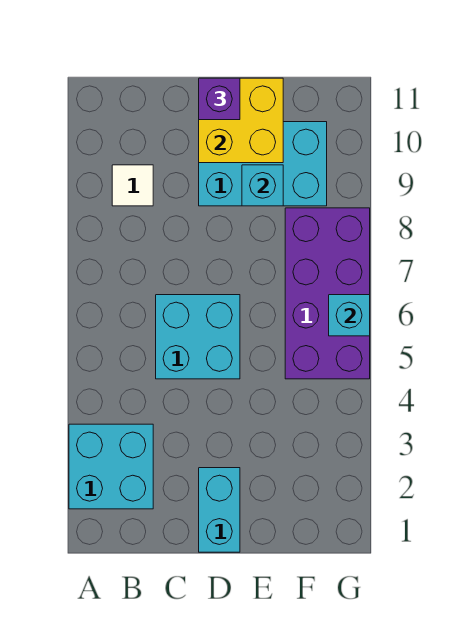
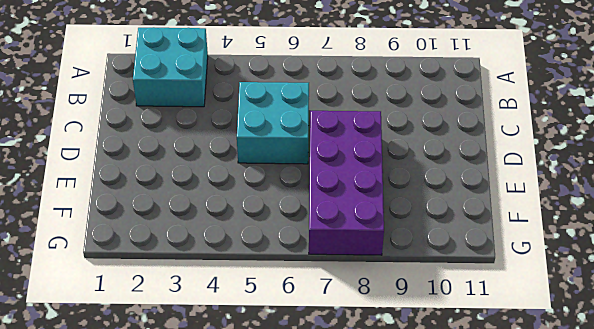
purple brick D7:G8 level 1 -> purple brick F5:G8 level 1
none -> white tile B9 level 1
none -> cyan brick D1:D2 level 1

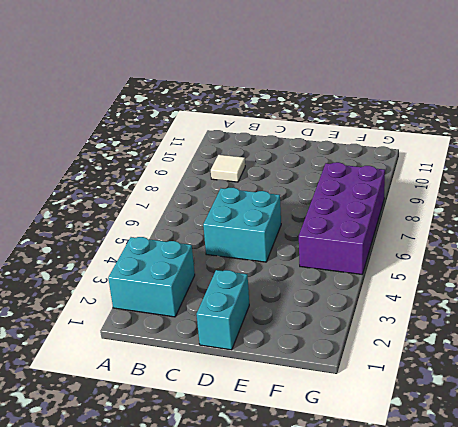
none -> cyan brick D9:F10 level 1
none -> yellow brick D10:E11 level 2

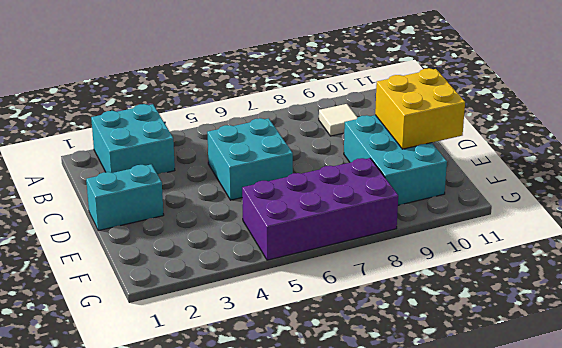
none -> cyan brick E9 level 2
none -> cyan brick G6 level 2

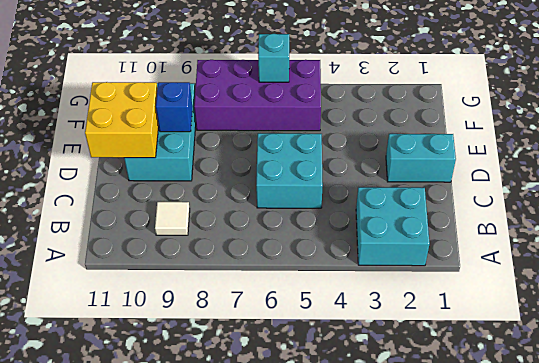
blue brick E9 level 2 -> cyan brick E9 level 2
none -> purple brick D11 level 3

